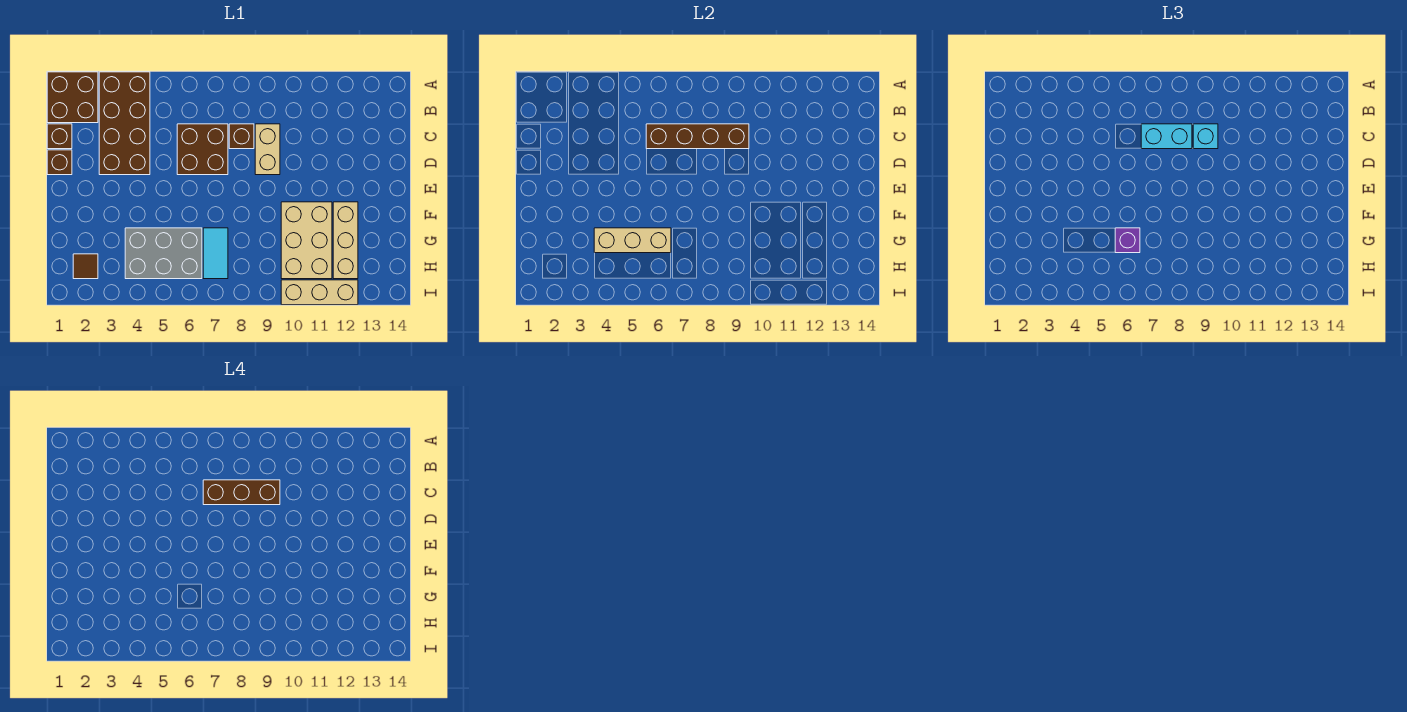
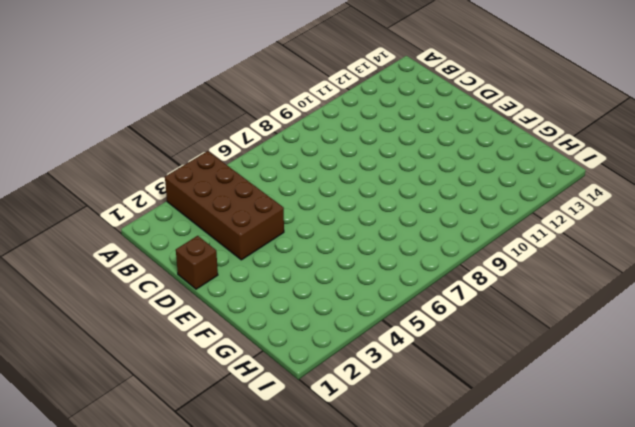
none -> brown brick A1:B2 level 1
none -> brown brick C1 level 1
none -> brown brick C6:D7 level 1

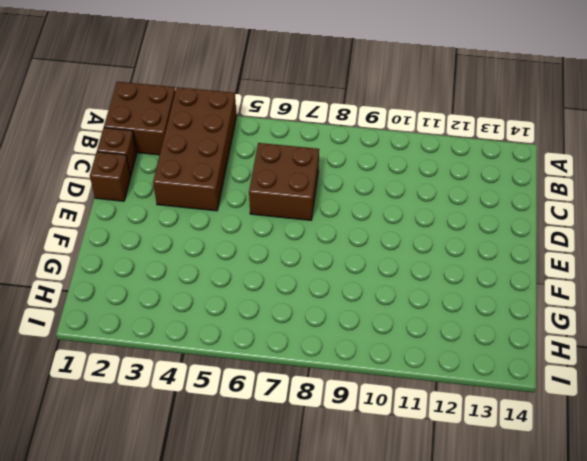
none -> brown brick C8 level 1
none -> tan brick C9:D9 level 1
none -> tan brick F10:H11 level 1

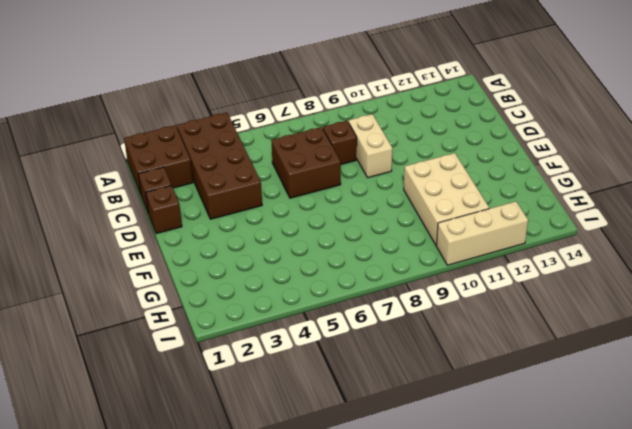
none -> tan brick F12:H12 level 1
none -> grey brick G4:H6 level 1
none -> cyan tile G7:H7 level 1

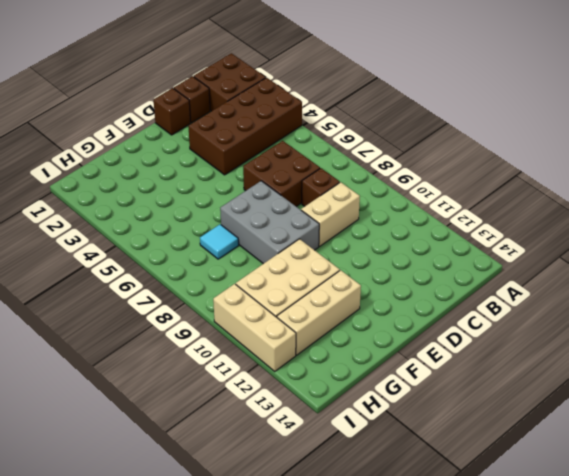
grey brick E7:F9 level 1 -> grey brick G4:H6 level 1
cyan tile G7 level 1 -> cyan tile G7:H7 level 1
none -> brown tile H2 level 1
none -> brown brick C6:C9 level 2
none -> tan brick G4:G6 level 2

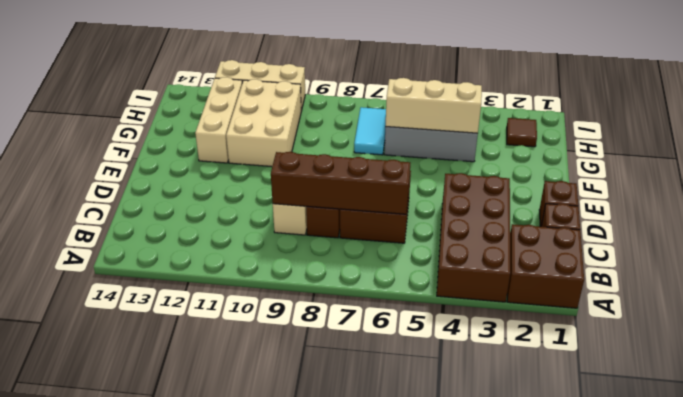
none -> cyan brick C7:C8 level 3
none -> cyan brick C9 level 3
none -> purple brick G6 level 3

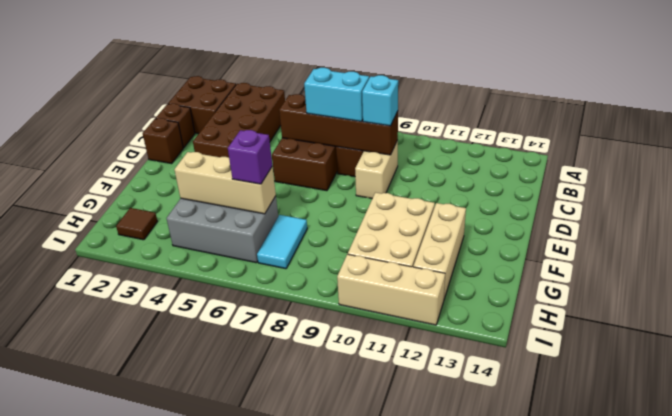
none -> brown brick C7:C9 level 4

